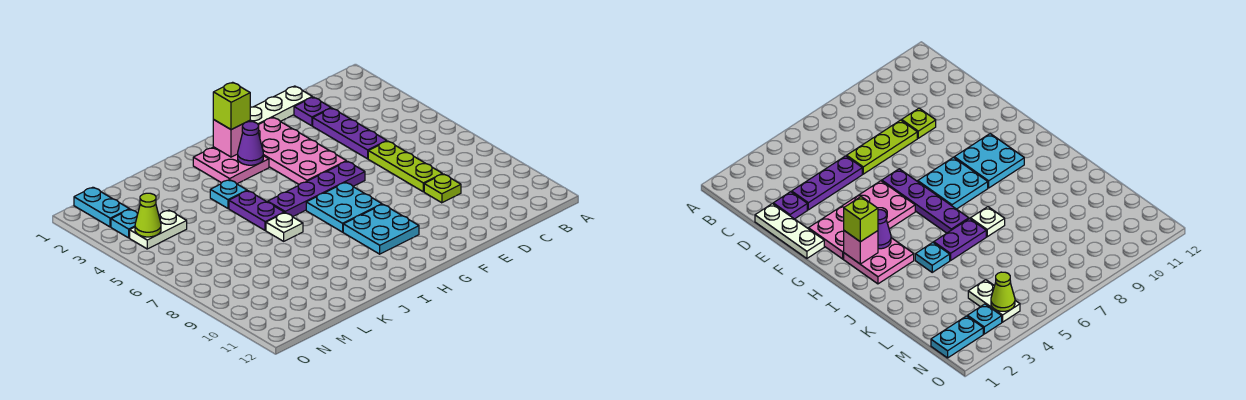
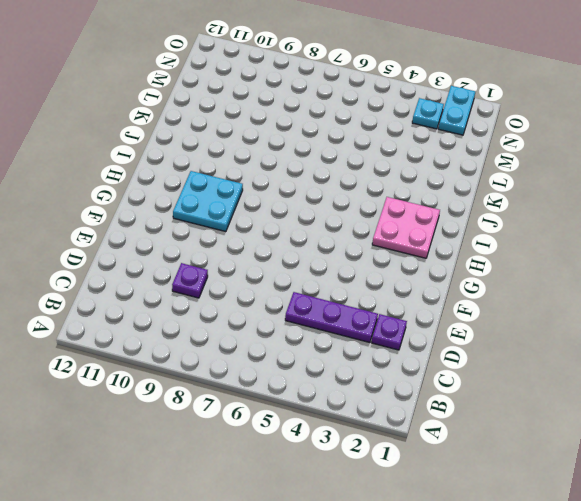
purple plate D9 level 1 -> lime plate D9 level 1
cyan plate N2:O2 level 1 -> cyan plate N1:N2 level 1
none -> white plate D1:F1 level 1
none -> lime plate D6:D8 level 1
none -> pink plate F2:G5 level 1

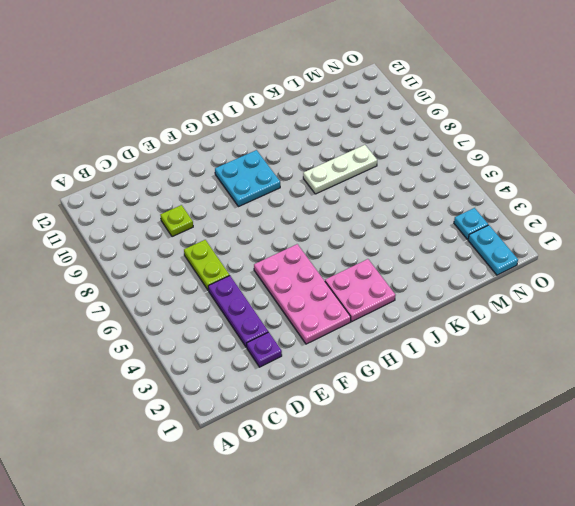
lime plate D6:D7 level 1 -> lime plate D6:D8 level 1
white plate J8:L8 level 1 -> white plate D1:F1 level 1
none -> purple plate F6:I6 level 1
none -> cyan plate G7:H8 level 1
none -> cyan plate J4 level 1

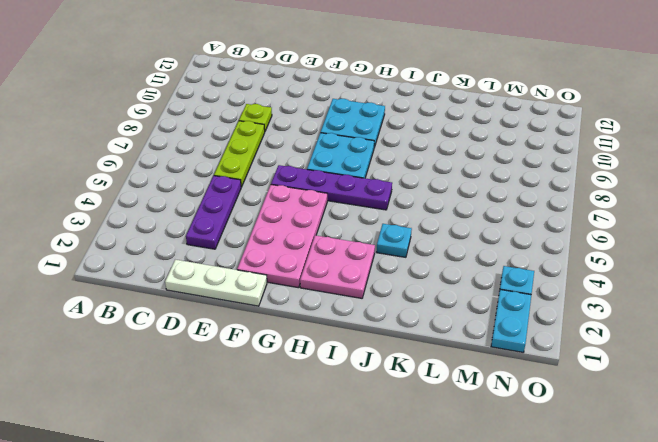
none -> purple plate D2 level 1
none -> purple plate J5:J6 level 1
none -> white plate J7 level 1

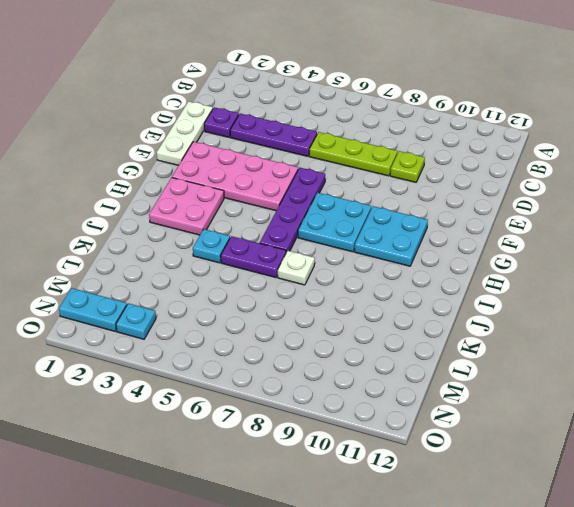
none -> white plate M4:N4 level 1
none -> pink brick H2 level 2
none -> purple cone H3 level 2

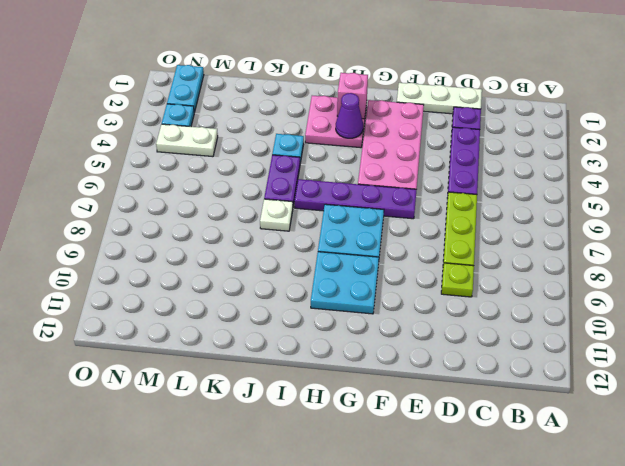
none -> lime cone N4 level 2
none -> lime brick H2 level 3

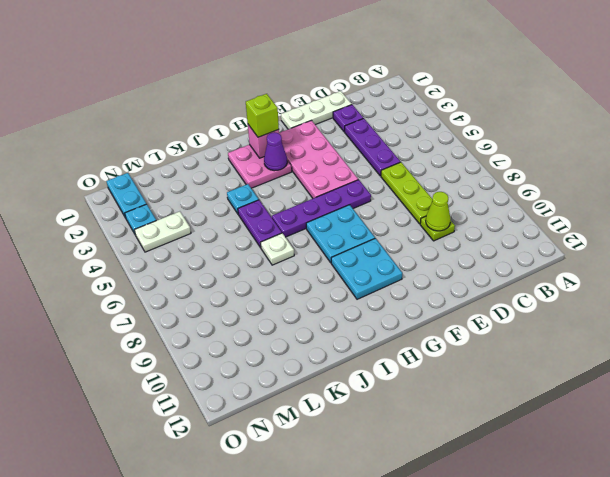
lime cone D9 level 2 -> lime cone N4 level 2

